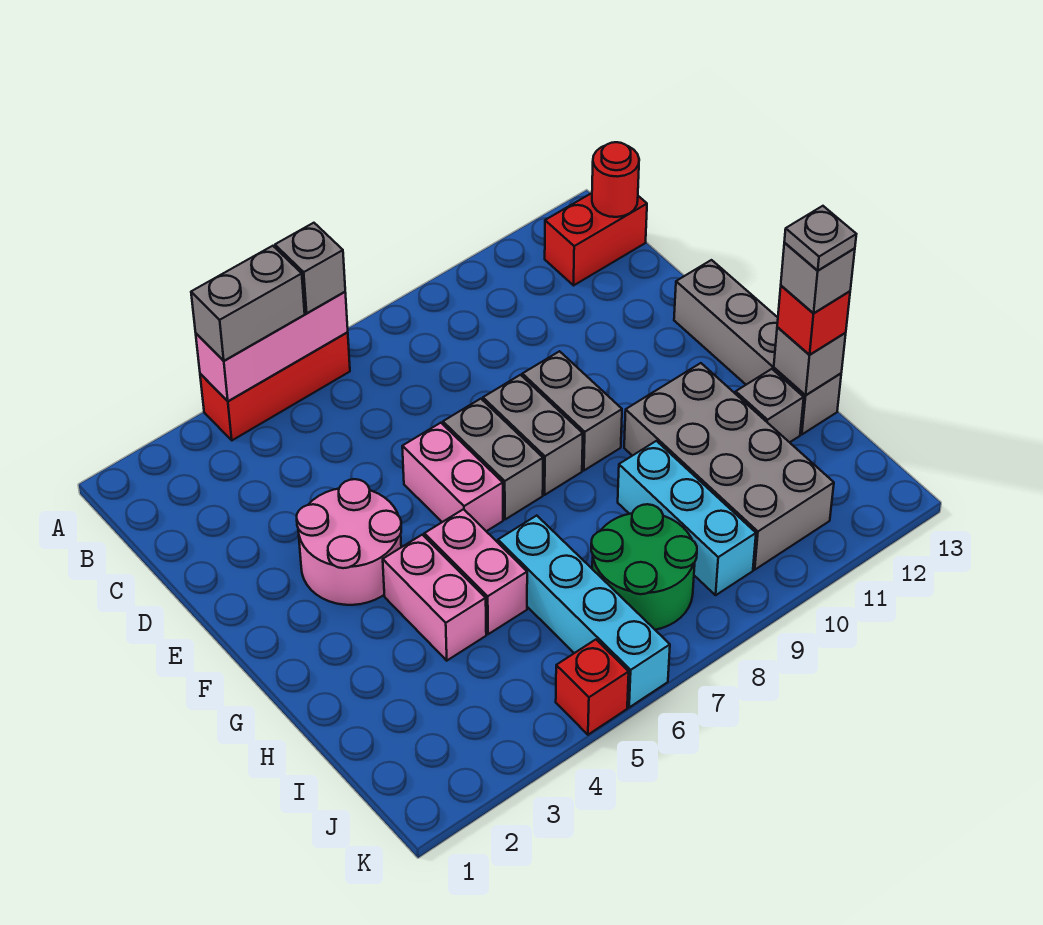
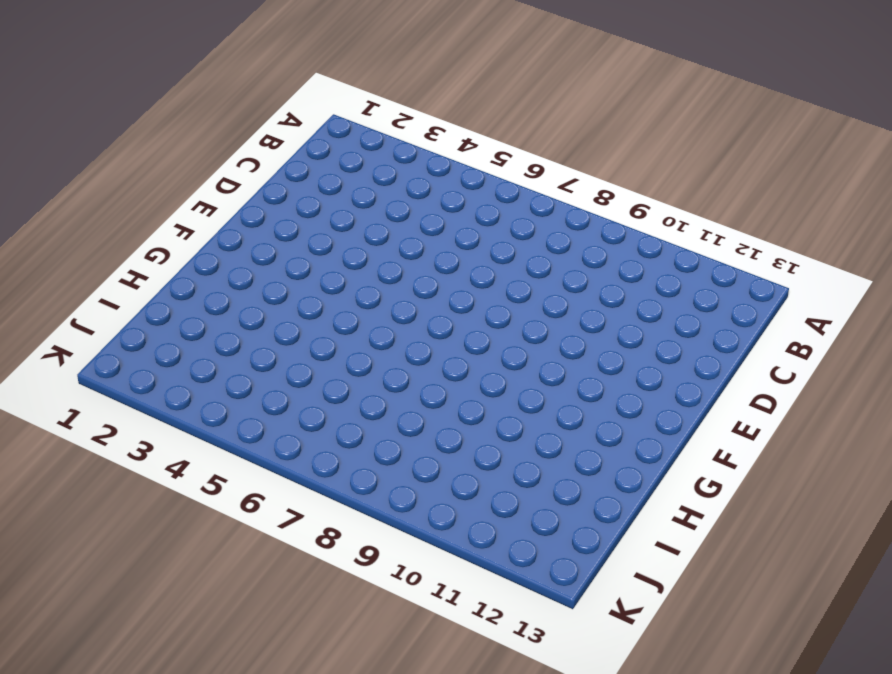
none -> red brick A4:A6 level 1
none -> red brick B12:B13 level 1
none -> pink round brick E3:F4 level 1

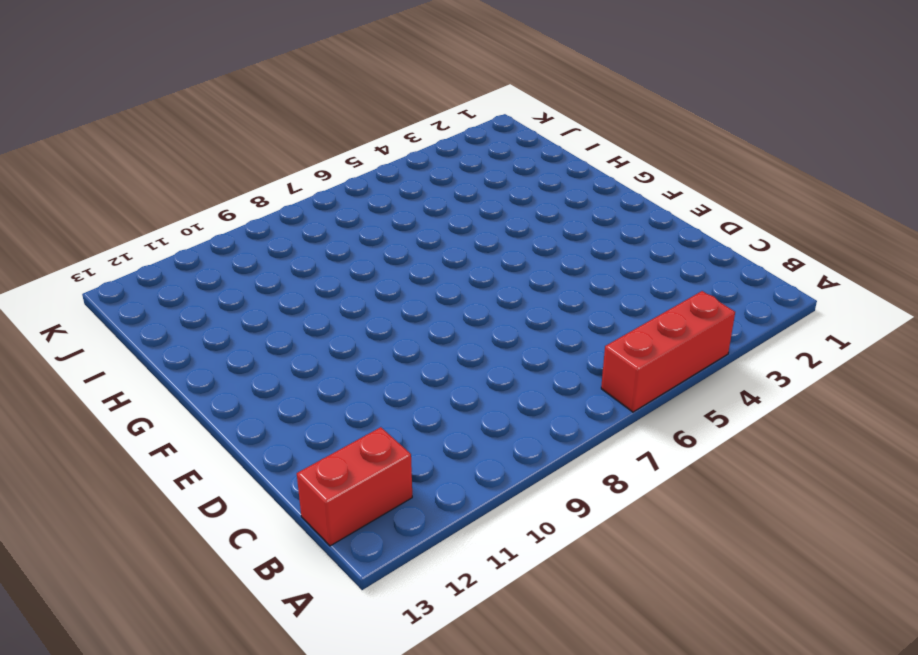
none -> pink round brick E3:F4 level 1
none -> pink brick E6:F6 level 1
none -> grey brick E7:F7 level 1

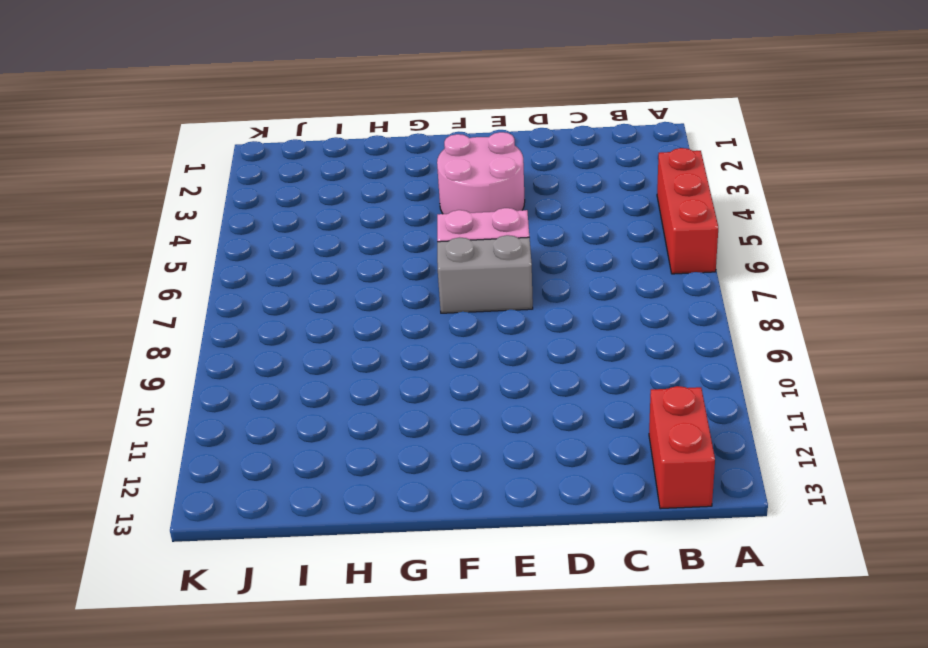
none -> grey brick E8:F8 level 1
none -> grey brick E9:F9 level 1
none -> grey brick E13:H13 level 1

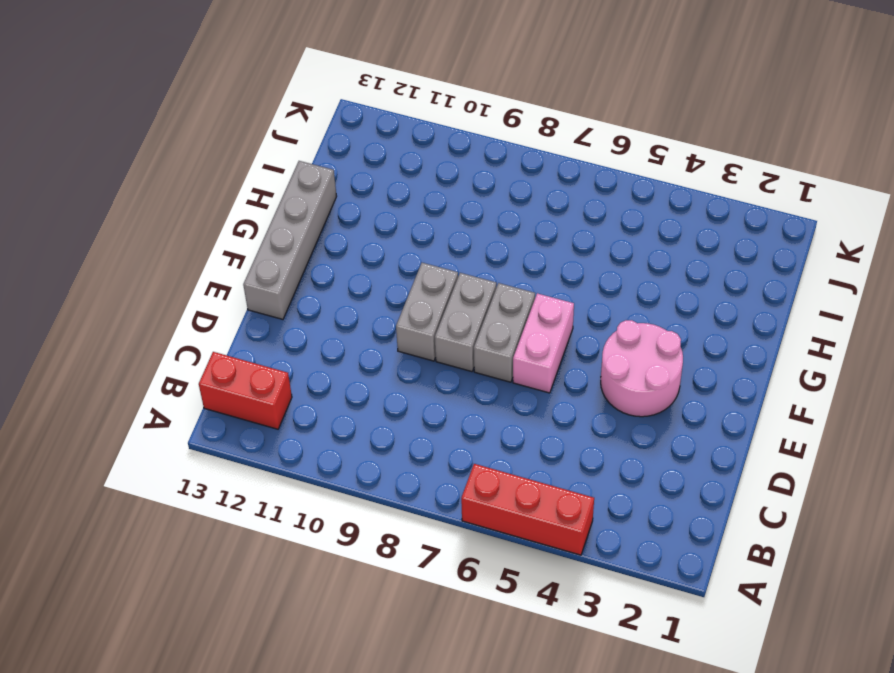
none -> pink brick G4:H4 level 1
none -> pink brick G5:H5 level 1
none -> grey brick G10:J11 level 1

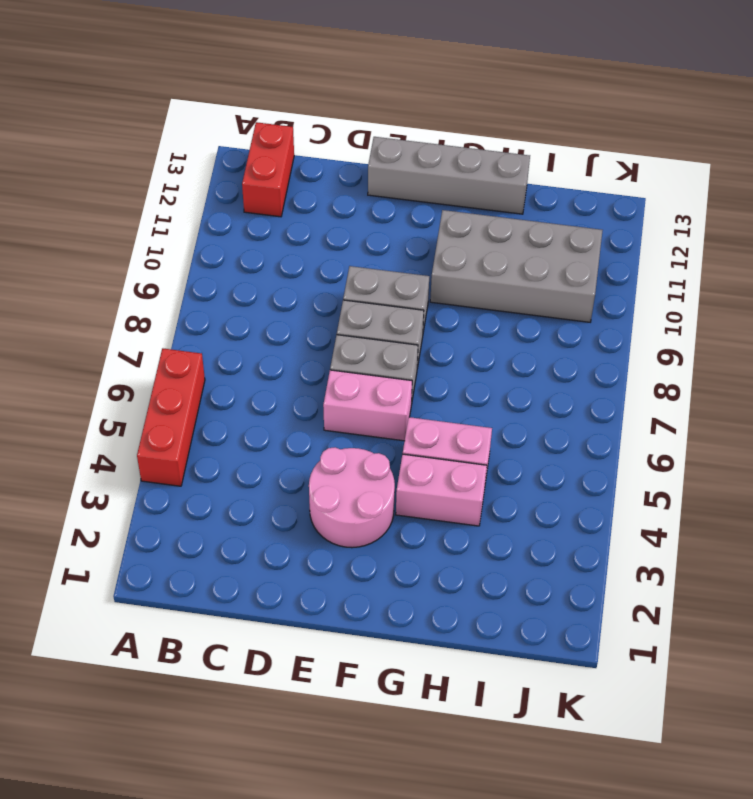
none -> cyan brick H6:K6 level 1
none -> cyan brick H9:J9 level 1
none -> grey brick H12 level 1

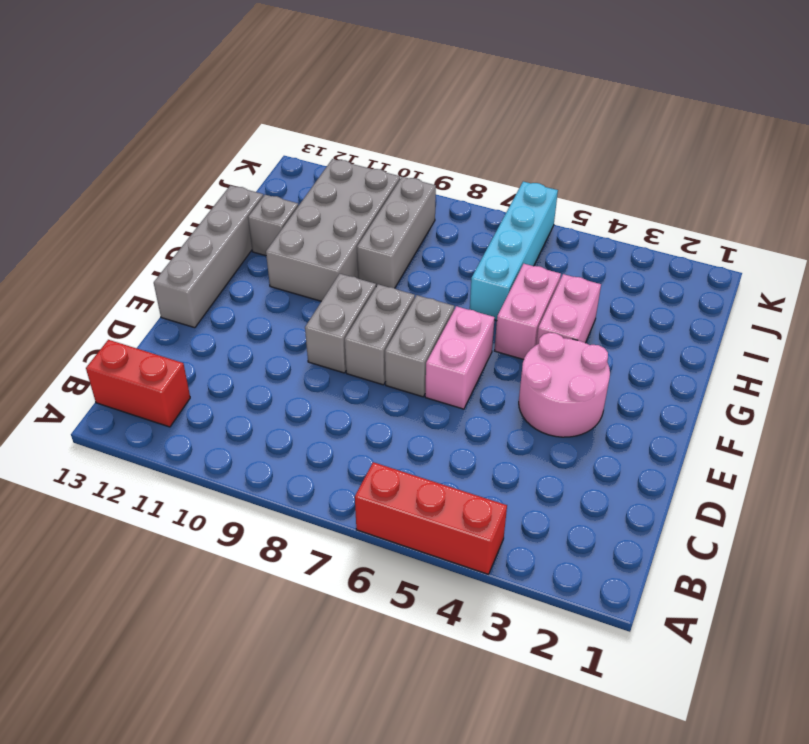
grey brick H9:J9 level 1 -> cyan brick H9:J9 level 1
none -> green round brick I7:J8 level 1
none -> red brick K5 level 1
none -> pink brick A4:A6 level 2

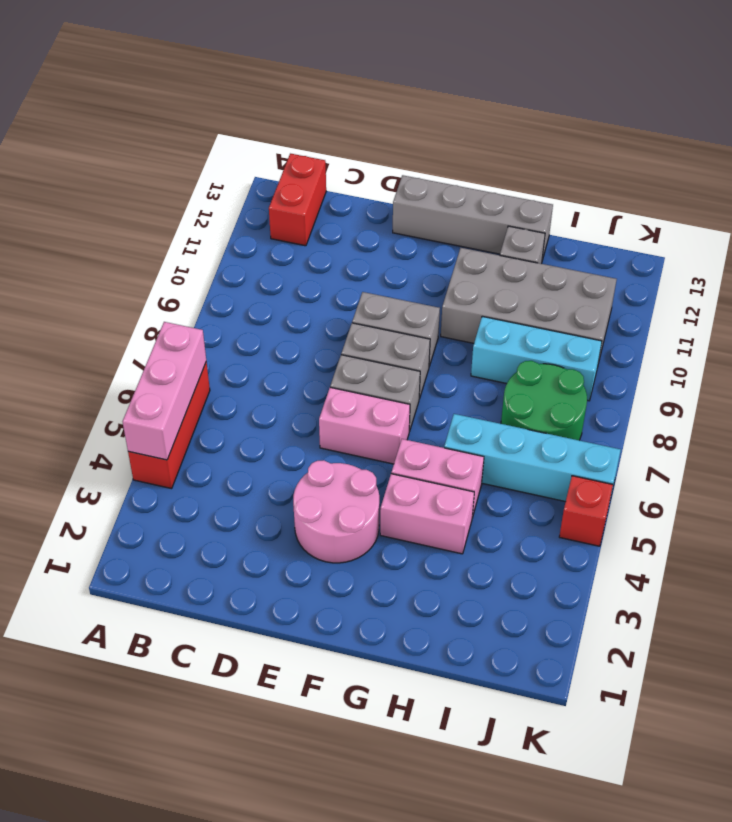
none -> red round brick B13 level 2
none -> grey brick H13 level 2
none -> grey brick A4:A5 level 3

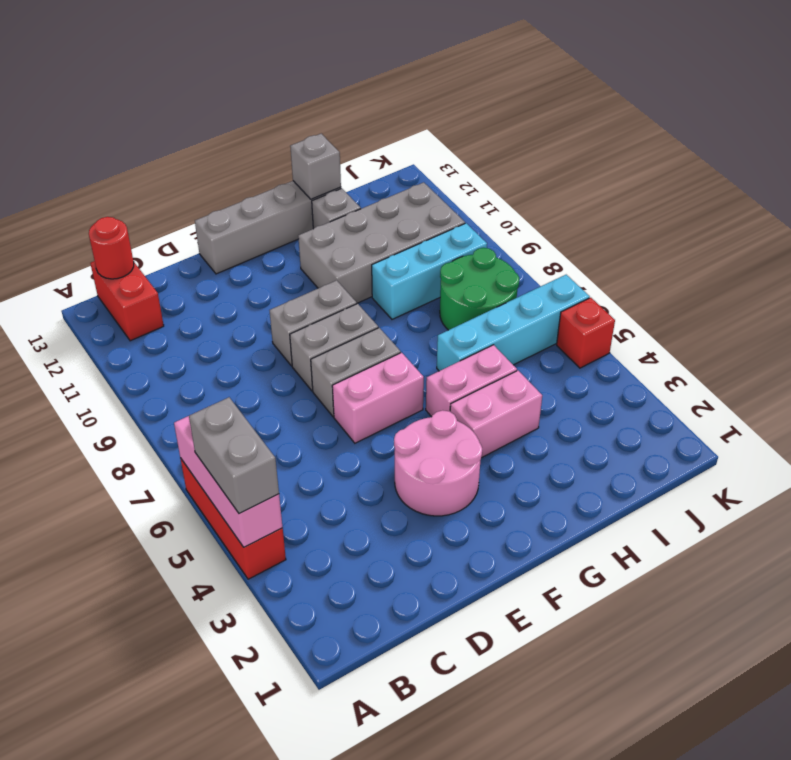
none -> grey brick A6 level 3
none -> red brick H13 level 3
none -> grey brick H13 level 4

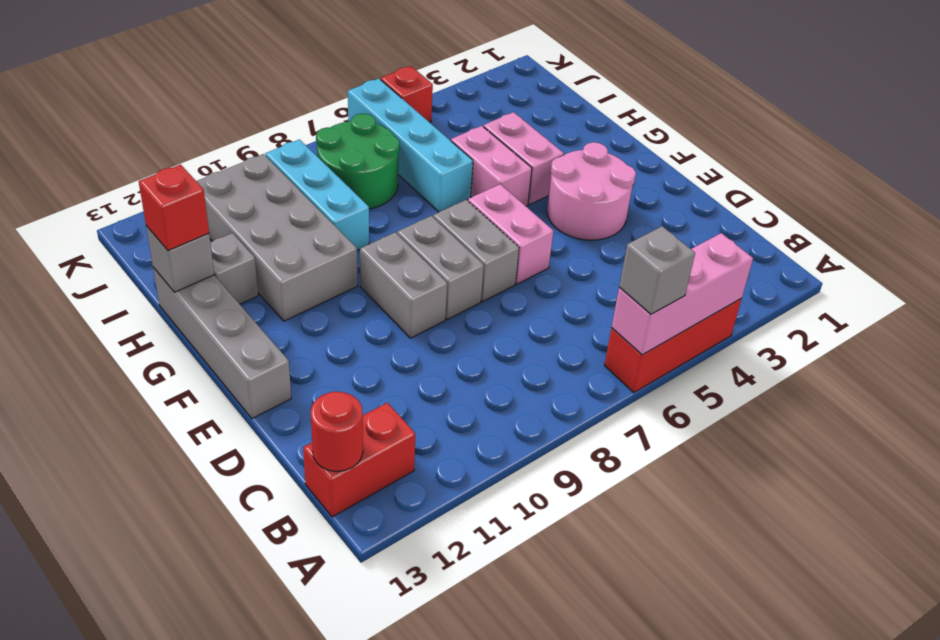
none -> grey brick A4:A5 level 3
none -> grey brick H13 level 4
none -> grey plate H13 level 5

